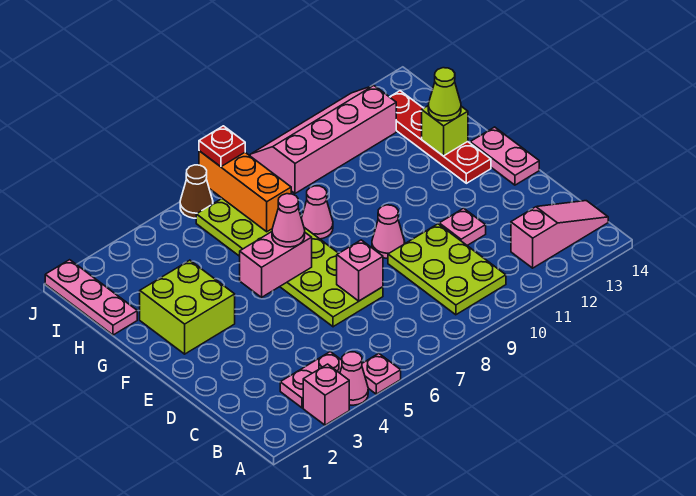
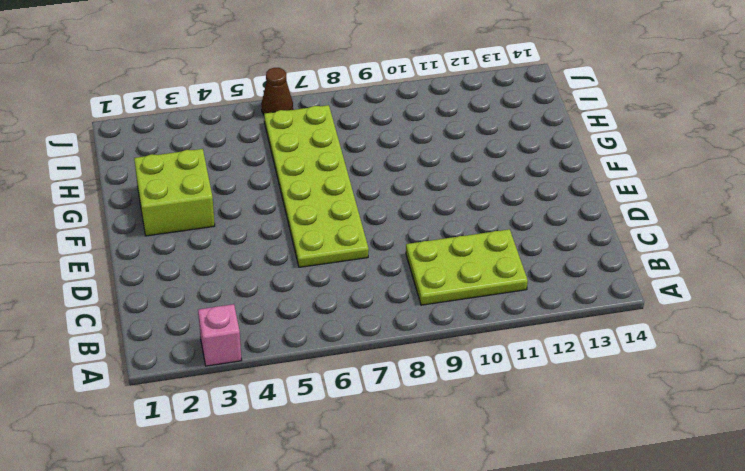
lime plate B9:C11 level 1 -> lime plate B9:D10 level 1
none -> pink cone A4 level 1
none -> pink plate A5 level 1
none -> pink plate B3:B4 level 1

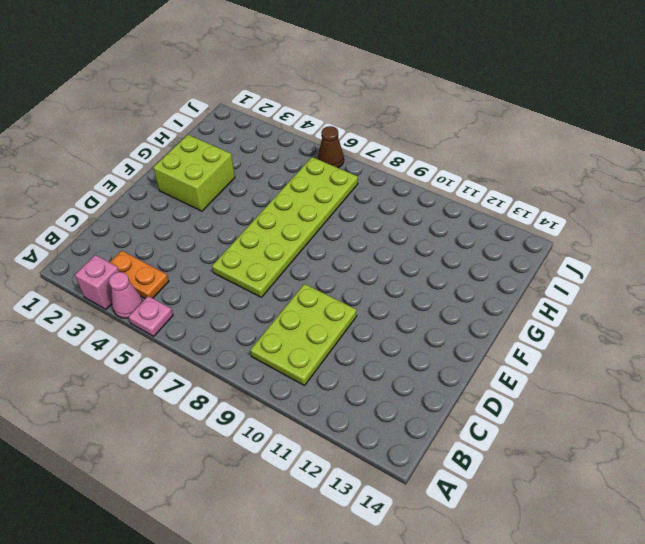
orange plate B3:B4 level 1 -> pink plate B3:B4 level 1
none -> pink slope B12:B14 level 1 top 12
none -> pink plate D11 level 1
none -> pink cone E9 level 1

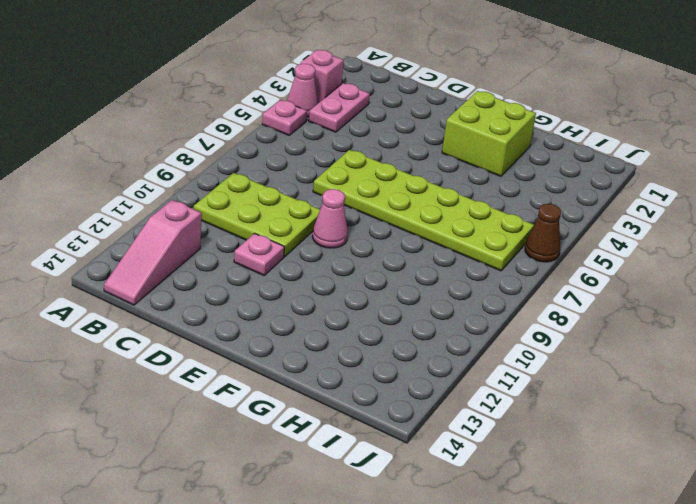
none -> pink plate E14:F14 level 1
none -> red plate F13:I13 level 1
none -> pink cone G8 level 1

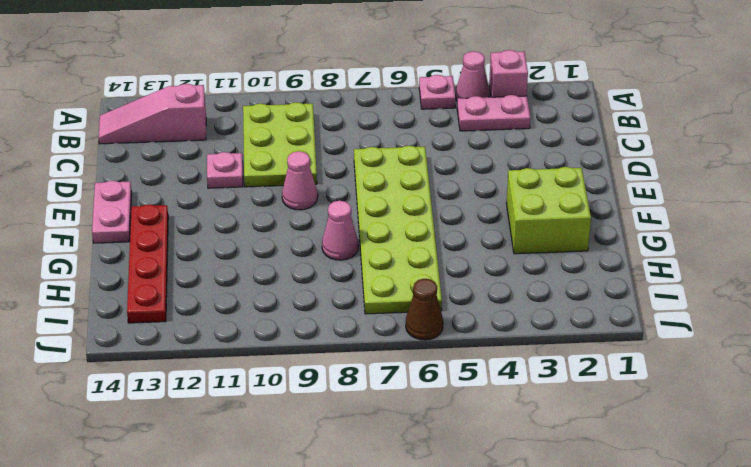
none -> pink plate H1:J1 level 1
none -> pink slope I9:J12 level 1 top I
none -> pink brick D7 level 2

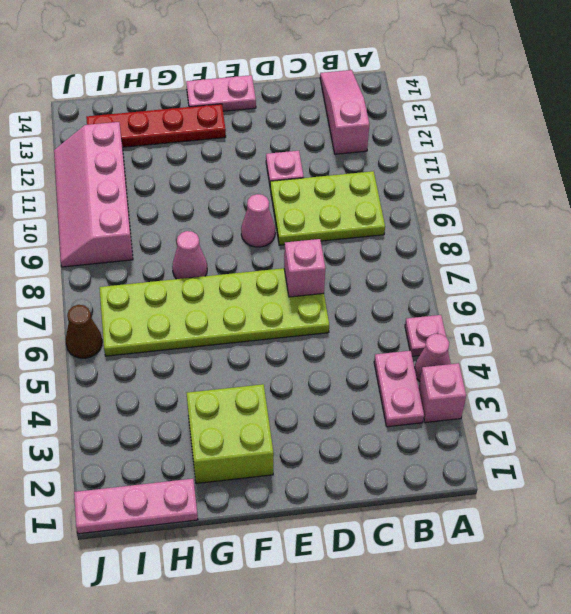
none -> pink brick F5:F6 level 2
none -> lime brick G13 level 2
none -> orange brick H7:J7 level 2

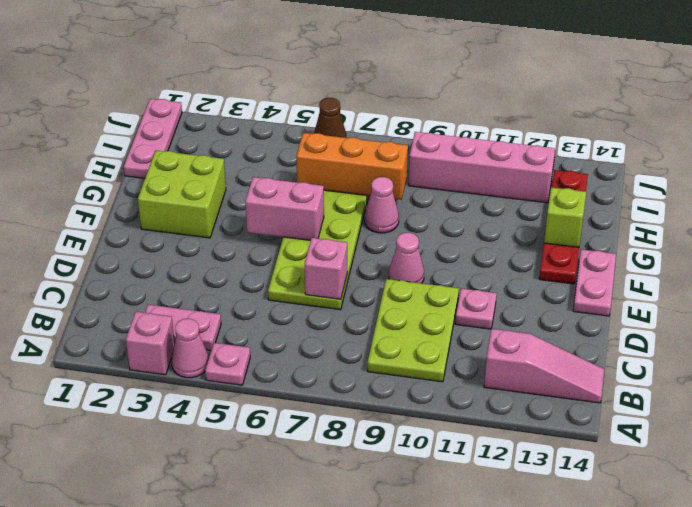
orange brick H6:H8 level 2 -> orange brick H7:J7 level 2
none -> pink cone F6 level 3
none -> lime cone G13 level 3
none -> red plate J7 level 3

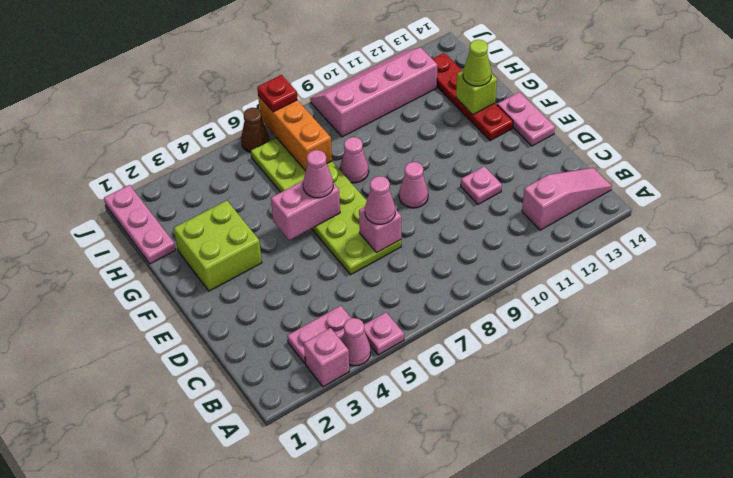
pink cone D7 level 3 -> none
none -> lime plate B9:D10 level 1

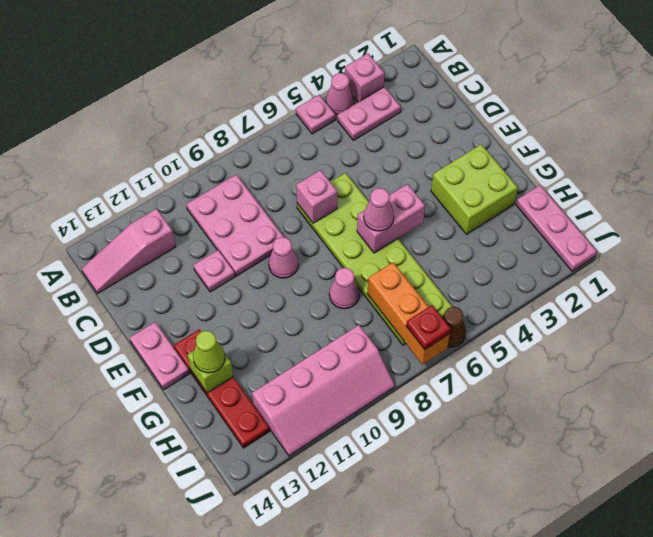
pink plate B9:D10 level 1 -> lime plate B9:D10 level 1

